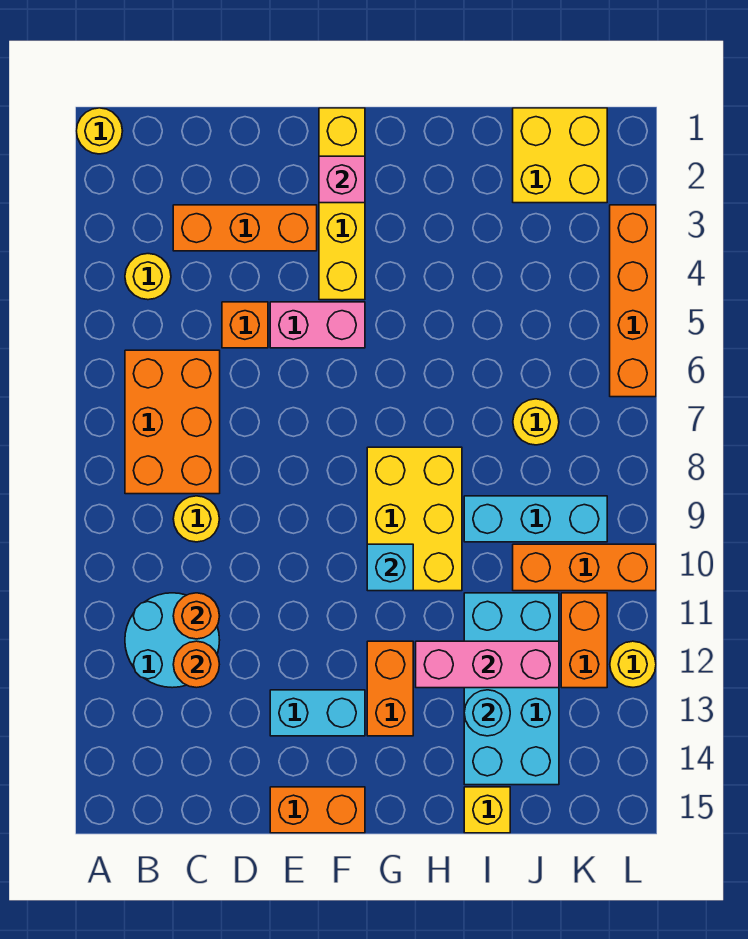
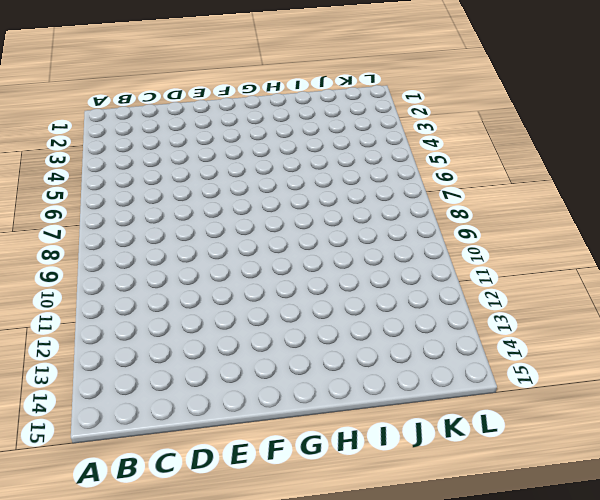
none -> yellow round brick A1 level 1
none -> yellow round brick B4 level 1
none -> orange brick B6:C8 level 1

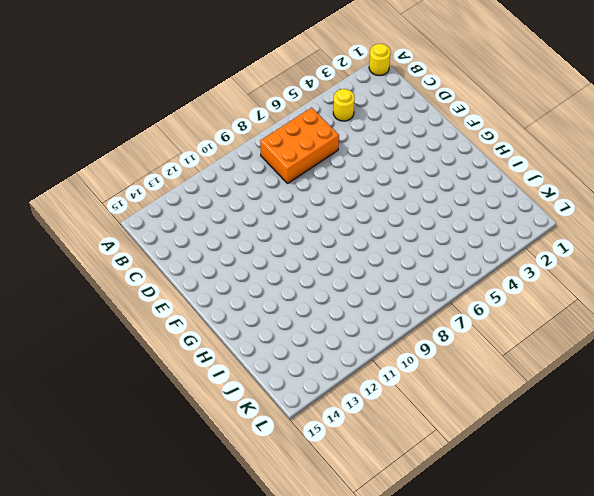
none -> cyan round brick B11:C12 level 1
none -> orange brick C3:E3 level 1
none -> yellow round brick C9 level 1

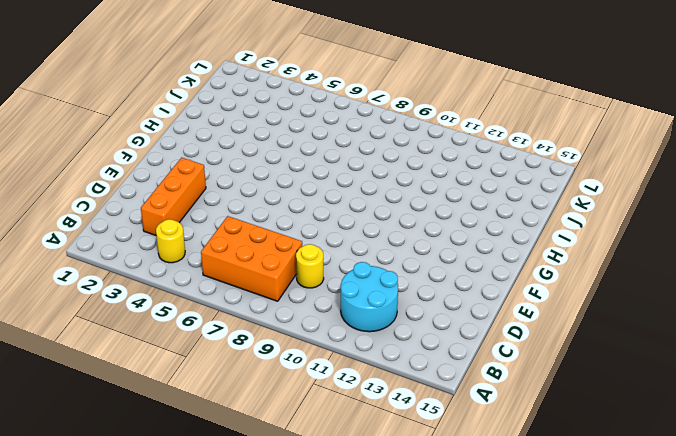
none -> yellow round brick A1 level 1
none -> orange brick D5 level 1
none -> pink brick E5:F5 level 1

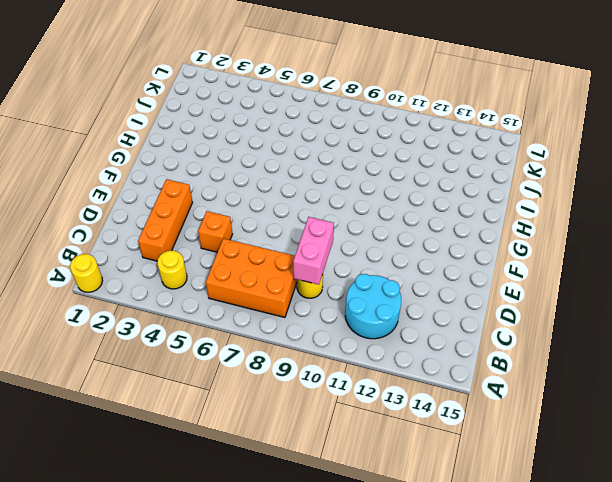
pink brick C9:D9 level 2 -> pink brick E5:F5 level 1
none -> cyan brick E13:F13 level 1
none -> orange brick E15:F15 level 1
none -> yellow brick F1:F4 level 1

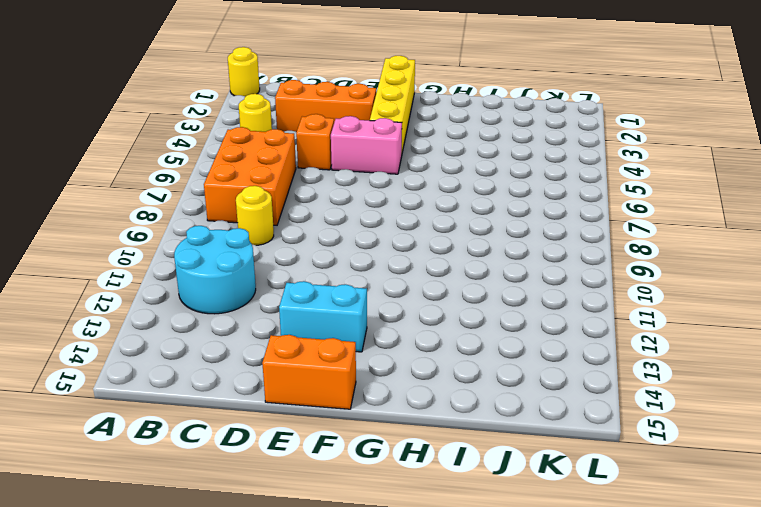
none -> yellow brick G8:H10 level 1
none -> orange brick G12:G13 level 1
none -> cyan brick I9:K9 level 1

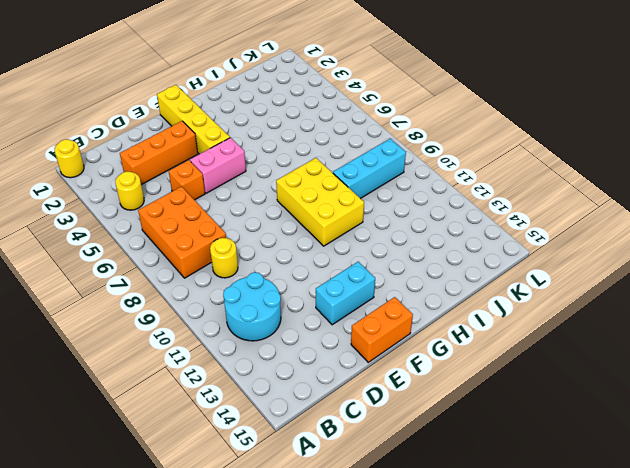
none -> orange brick G12:G13 level 1
none -> cyan brick I11:J14 level 1
none -> yellow brick I15 level 1

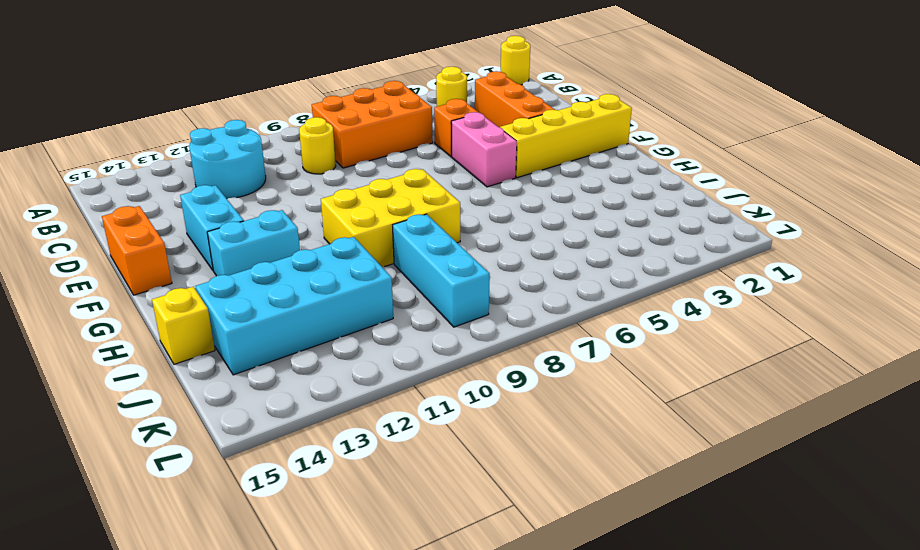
cyan brick G12:G13 level 1 -> orange brick G12:G13 level 1
none -> yellow brick J1:K2 level 1
none -> yellow round brick J7 level 1
none -> orange brick J10:L10 level 1

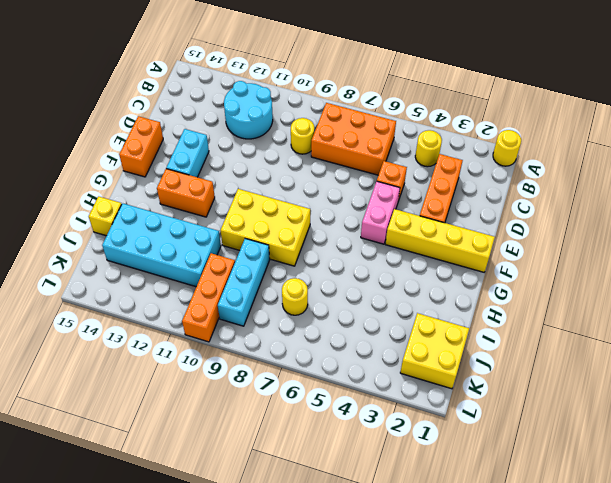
none -> orange brick K11:K12 level 1
none -> orange brick L3:L6 level 1
none -> yellow round brick L12 level 1

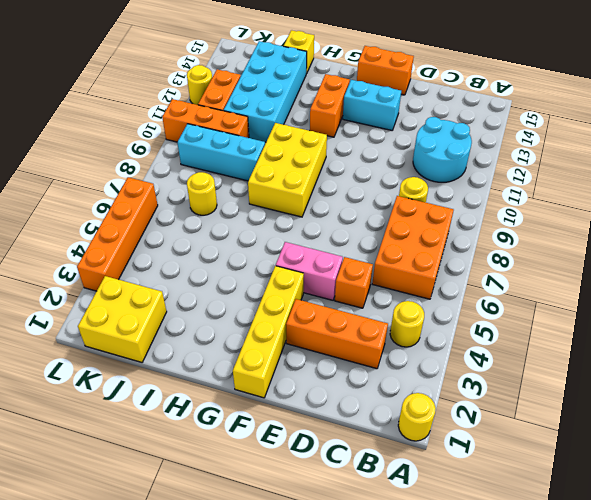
none -> orange round brick C11 level 2
none -> orange round brick C12 level 2
none -> pink brick F2 level 2

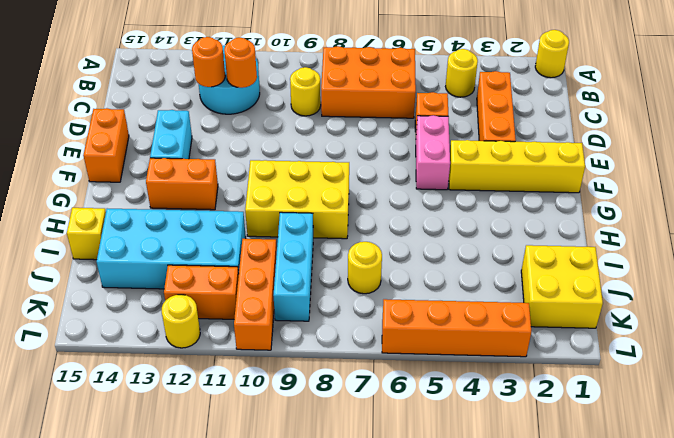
none -> pink brick F2 level 2
none -> cyan brick G10 level 2
none -> pink brick H12:J12 level 2

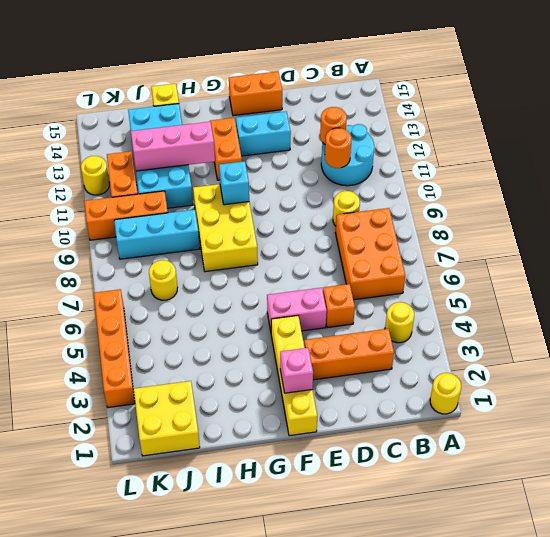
none -> cyan round brick I13 level 2

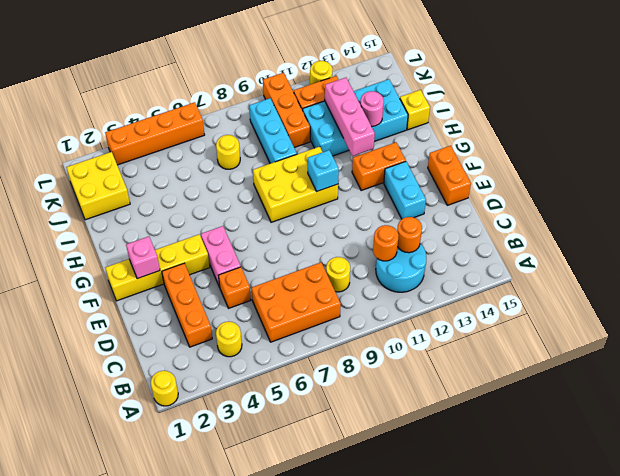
pink round brick I13 level 2 -> cyan round brick I13 level 2

